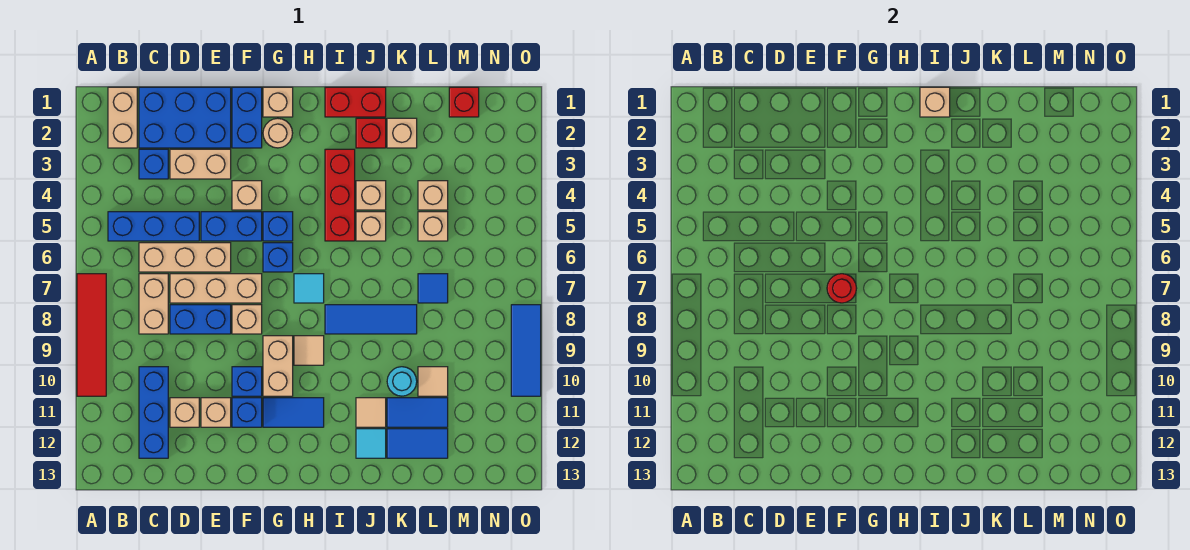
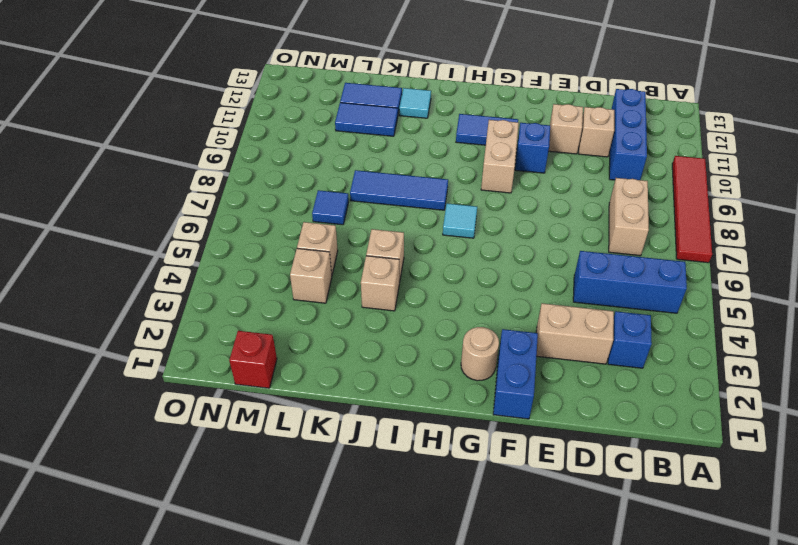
none -> tan brick B1:B2 level 1
none -> blue brick C1:E2 level 1
none -> tan brick C6:E6 level 1
none -> tan brick D7:F7 level 1

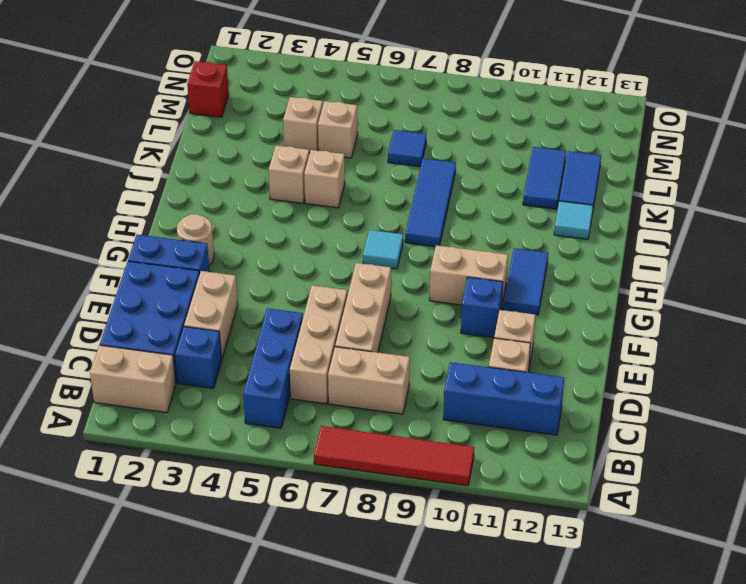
none -> blue brick D8:E8 level 1
none -> blue brick E5:F5 level 1
none -> tan brick F4 level 1
none -> tan brick F8 level 1

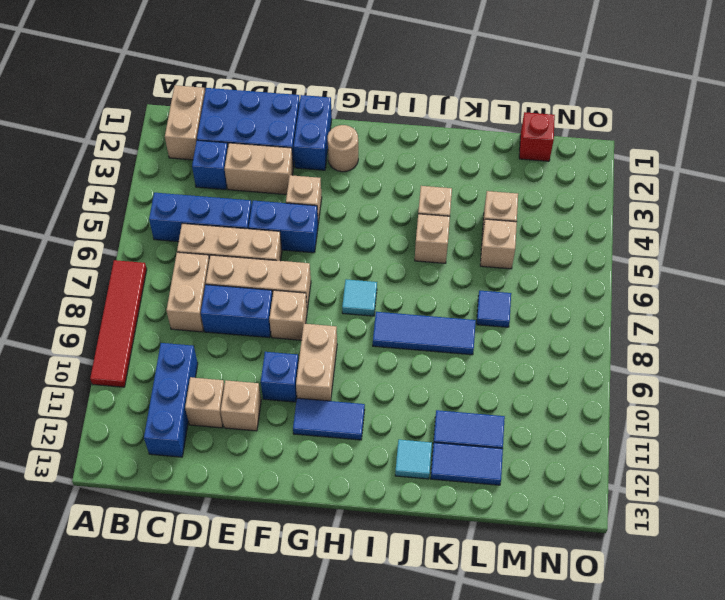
none -> blue brick F11 level 1
none -> tan brick G1 level 1
none -> blue brick G5 level 1
none -> blue brick G6 level 1

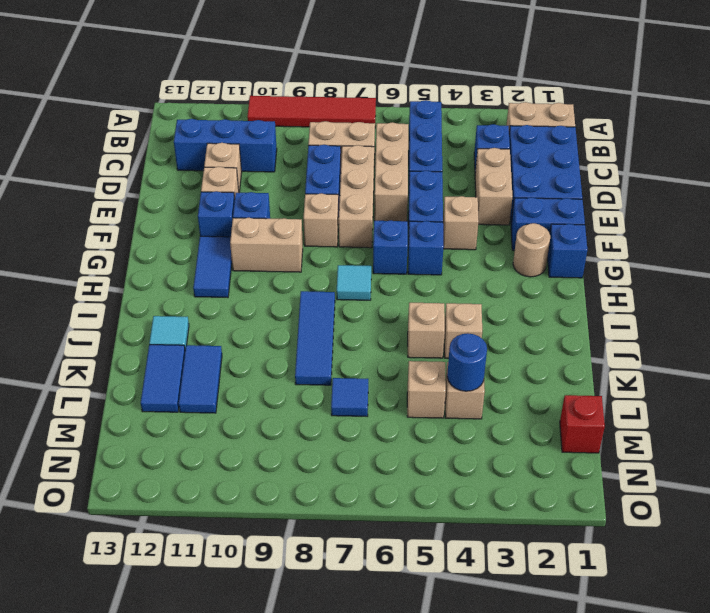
blue brick G1 level 1 -> tan brick G1 level 1
blue round brick L4 level 2 -> none
none -> tan tile H9 level 1
none -> red brick I1:J1 level 1
none -> red brick I3:I5 level 1
none -> red brick J2 level 1

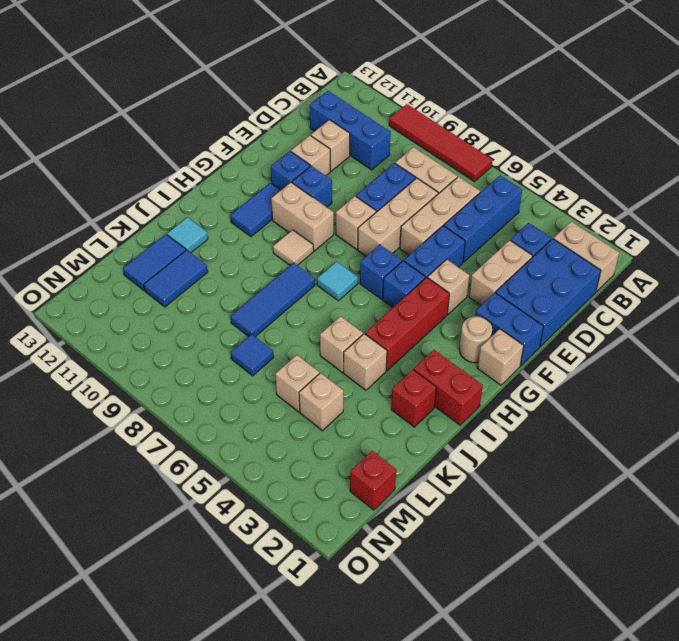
red brick G4:I4 level 1 -> red brick I3:I5 level 1
red brick I1:I2 level 1 -> red brick I1:J1 level 1
none -> tan tile J11 level 1
none -> tan brick K2 level 1
none -> cyan round brick K10 level 1
none -> tan tile L10 level 1

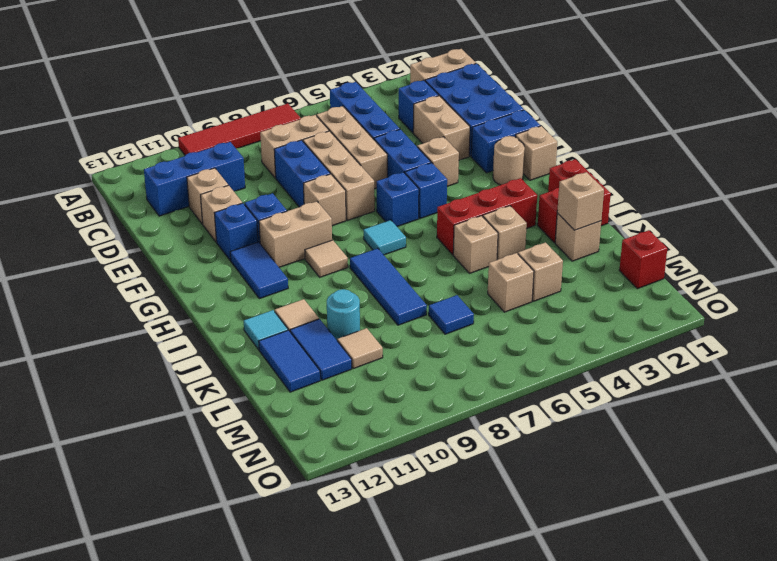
tan brick K2 level 2 -> tan brick I1 level 2
none -> blue tile O8:O10 level 1
none -> red round brick F7 level 2

